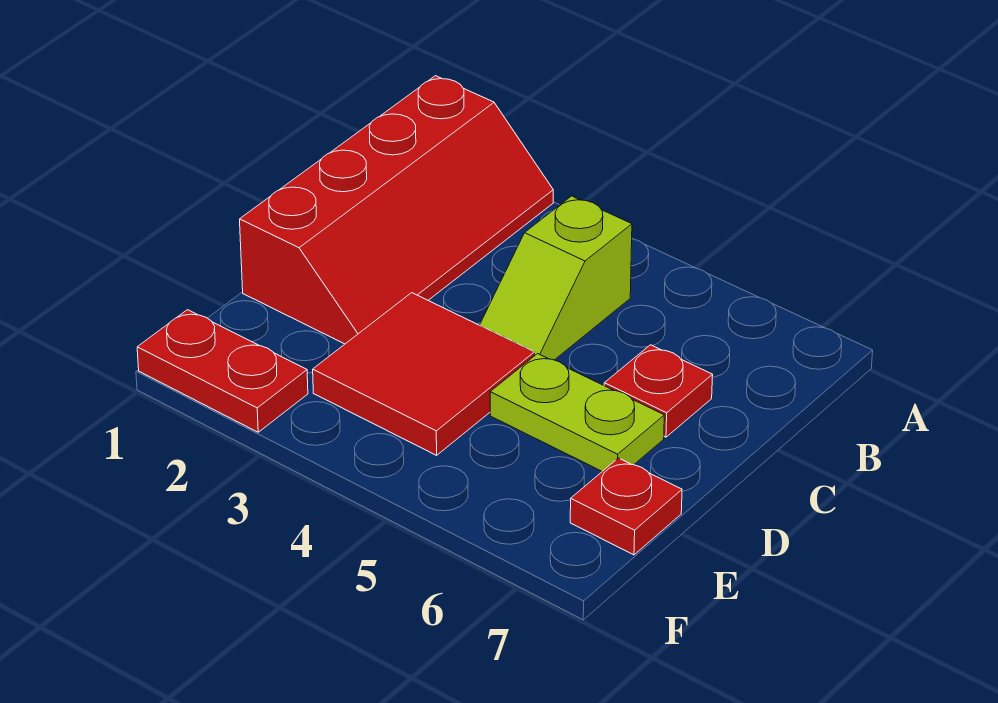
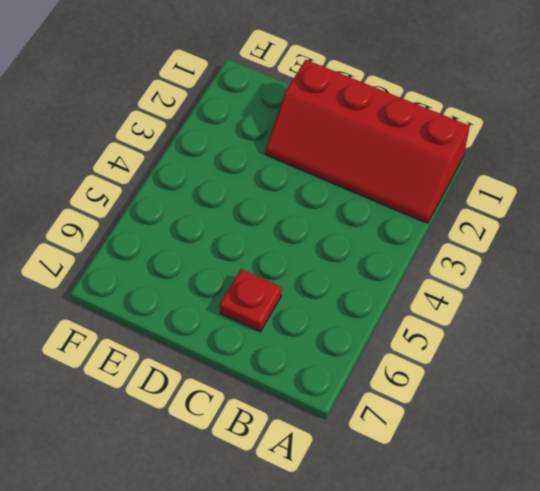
none -> lime slope B4:C4 level 1 top B
none -> red tile D3:E4 level 1

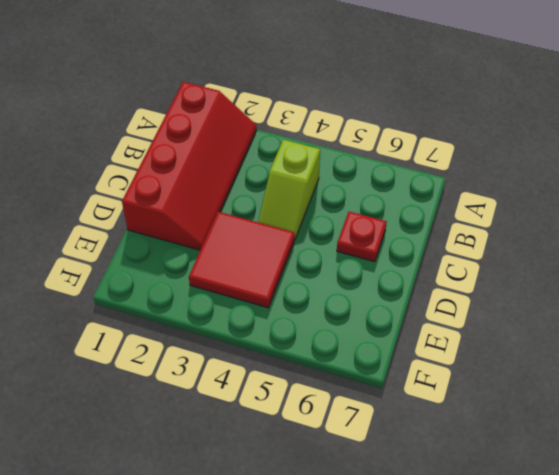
none -> lime plate D5:D6 level 1
none -> red plate E7 level 1

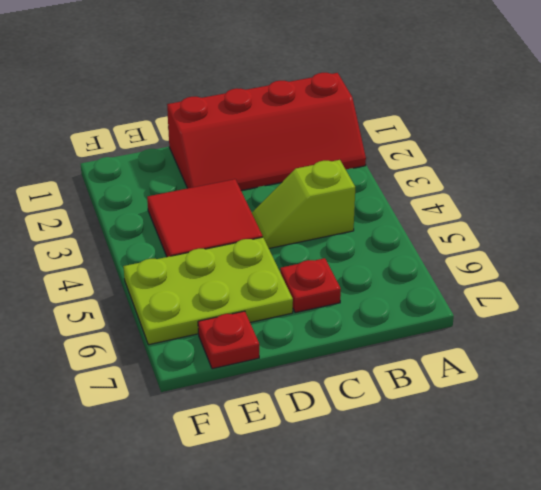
lime plate D5:F6 level 1 -> lime plate D5:D6 level 1
none -> red plate F1:F2 level 1

